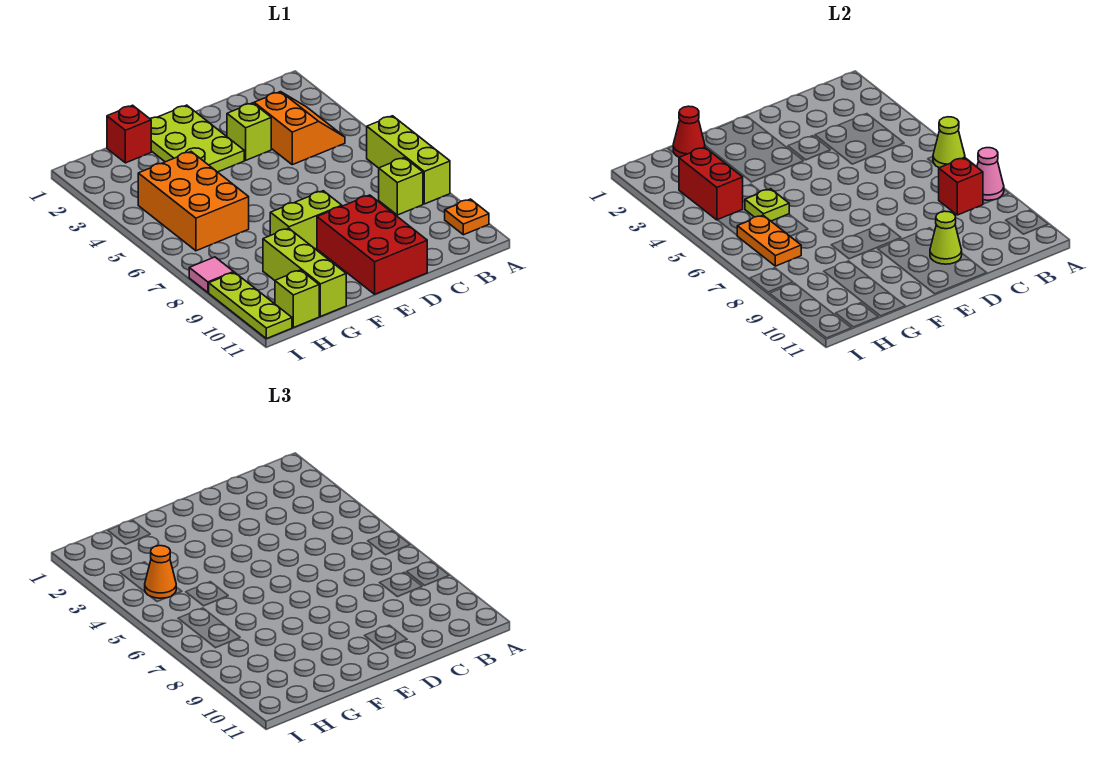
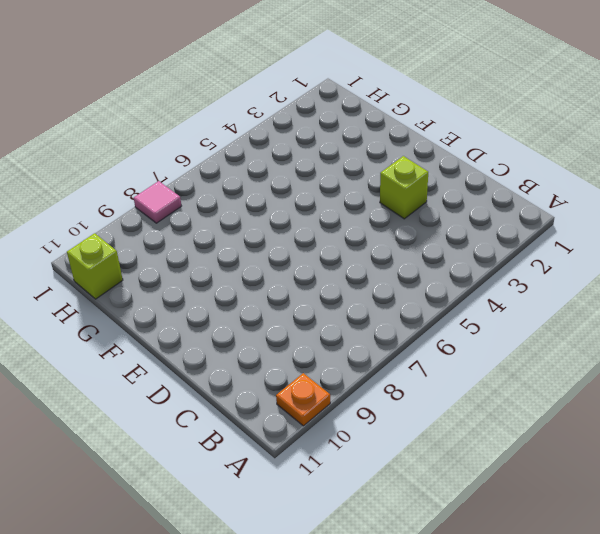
none -> lime brick A6:A8 level 1
none -> orange slope B3:C4 level 1 top C
none -> lime brick B8 level 1

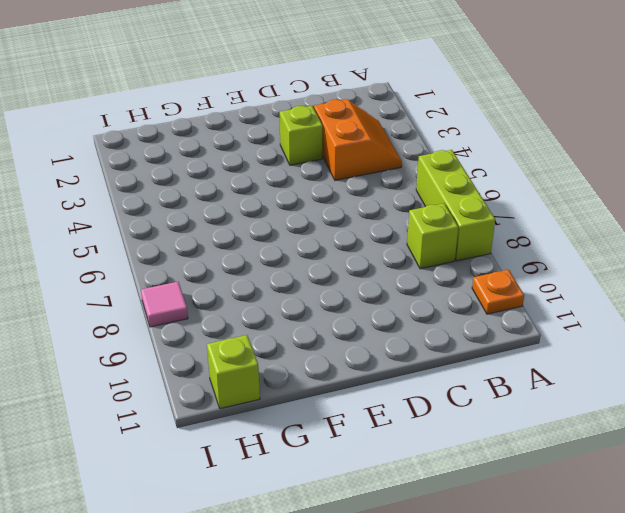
none -> red brick D9:E11 level 1
none -> lime plate E1:F3 level 1
none -> lime brick E8:F8 level 1

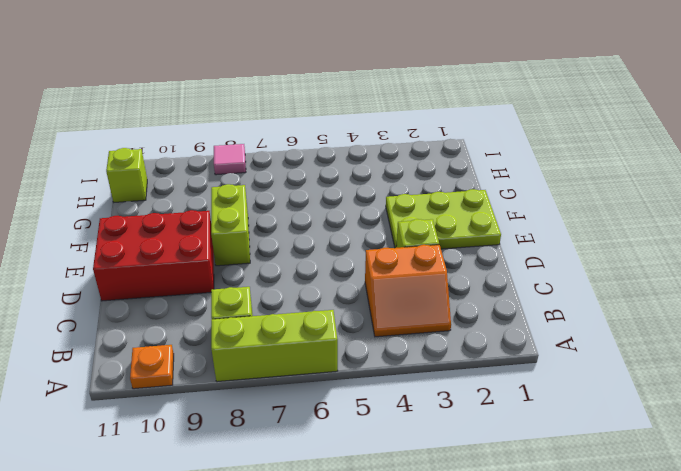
none -> red brick G1 level 1
none -> orange brick G4:H6 level 1
none -> lime brick G9:G11 level 1

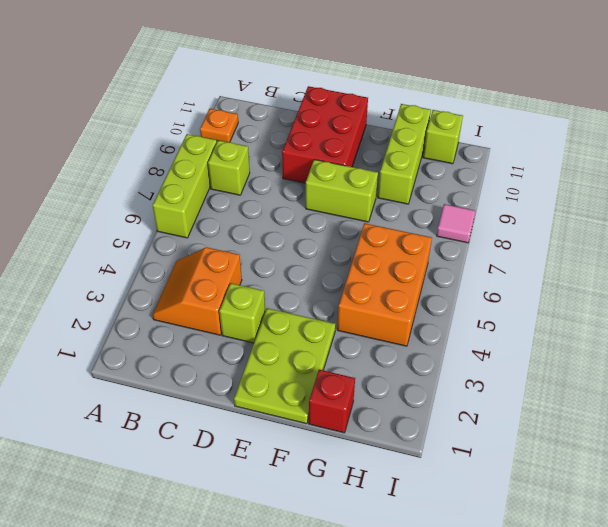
none -> lime plate I9:I11 level 1
none -> lime cone A6 level 2
none -> pink cone A8 level 2

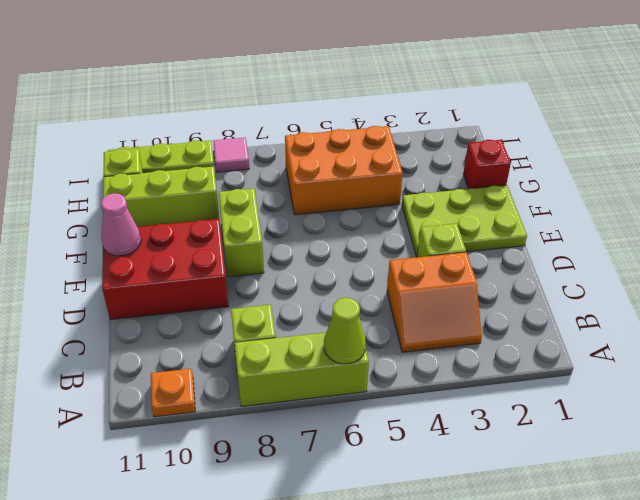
pink cone E11 level 2 -> pink cone A8 level 2
none -> red brick B8 level 2
none -> lime cone D10 level 2
none -> red cone G1 level 2

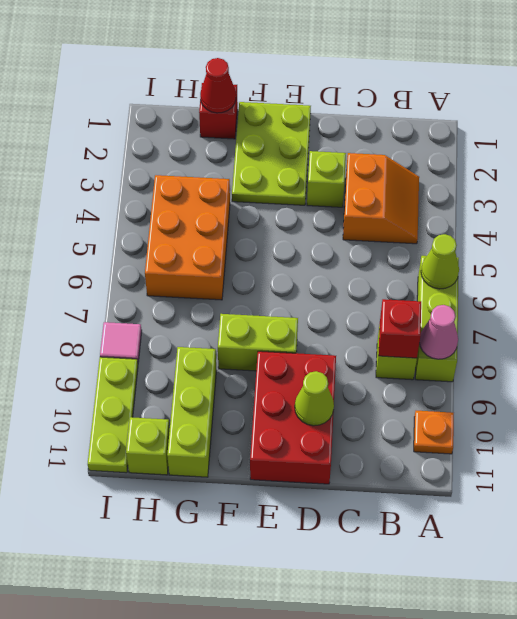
none -> lime plate G5 level 2
none -> red brick H3:H4 level 2
none -> orange plate H6:H7 level 2

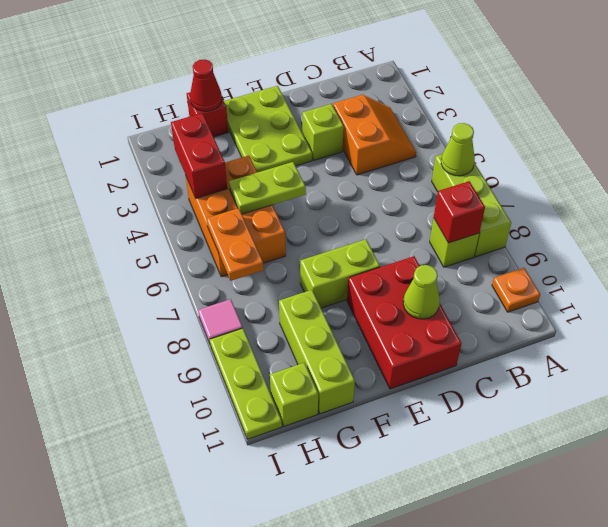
lime plate F5:G5 level 2 -> lime plate G5 level 2
none -> pink cone A8 level 2
none -> orange cone H4 level 3

